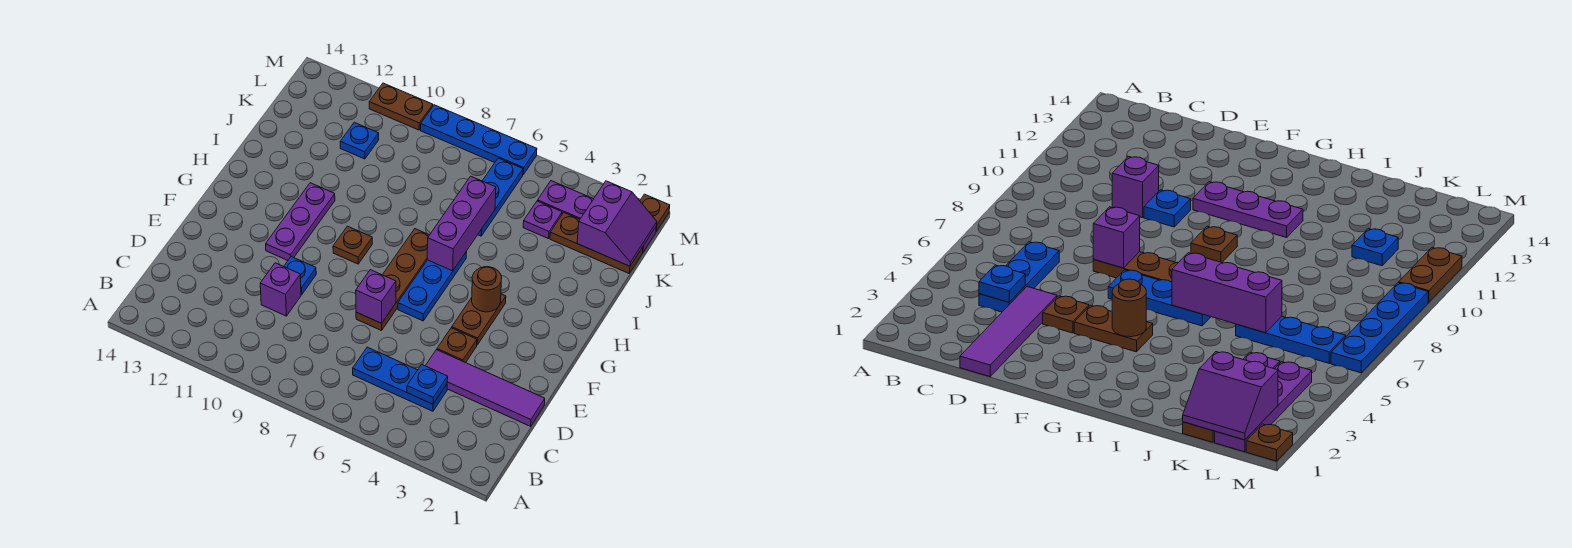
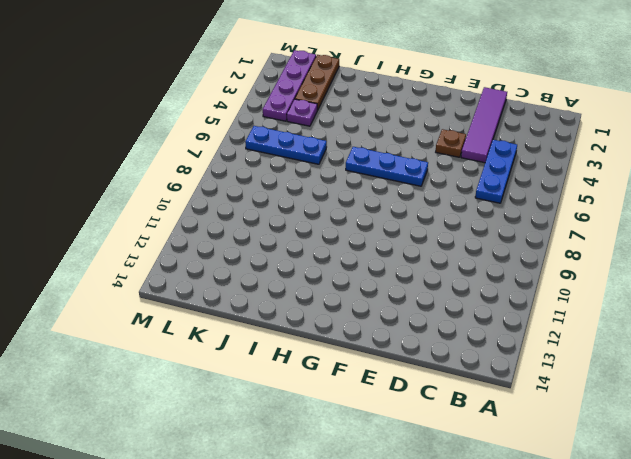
none -> purple brick D10 level 1
none -> brown plate E7:H7 level 1
none -> blue plate E10 level 1

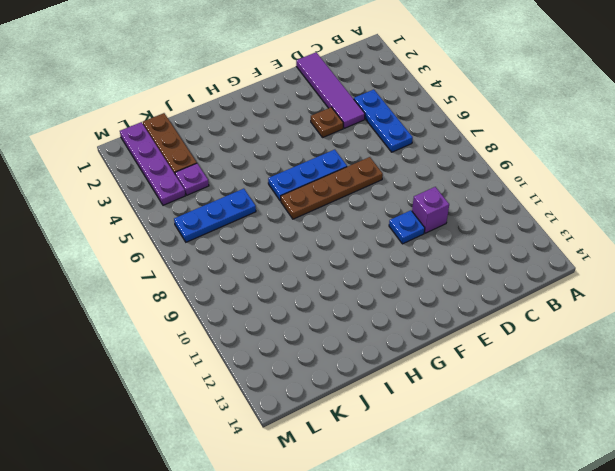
none -> brown plate F4:G4 level 1
none -> purple plate F11:H11 level 1
none -> brown plate G9 level 1

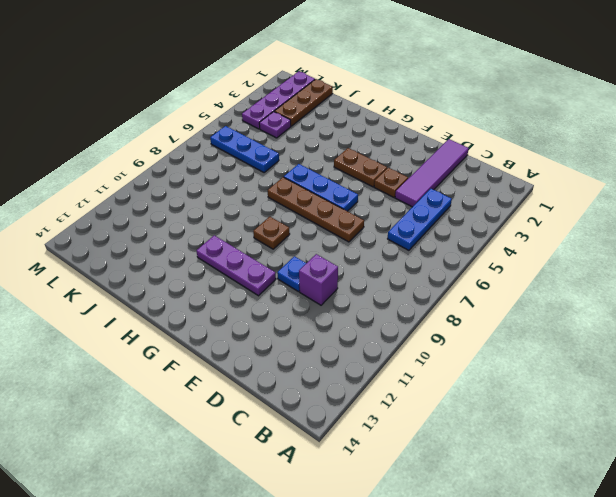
none -> blue plate K11 level 1
none -> brown plate M1 level 1
none -> blue plate M6:M9 level 1

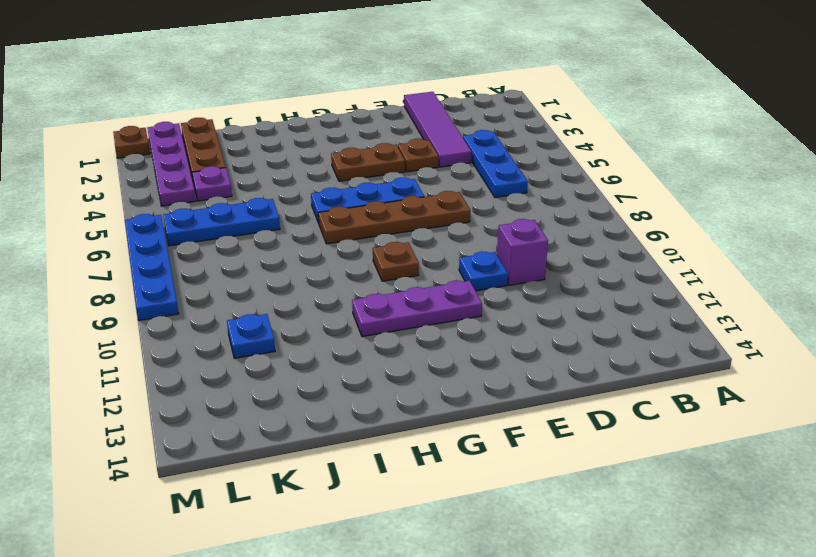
none -> brown plate M10:M11 level 1
none -> blue plate C4 level 2
none -> purple brick E7 level 2

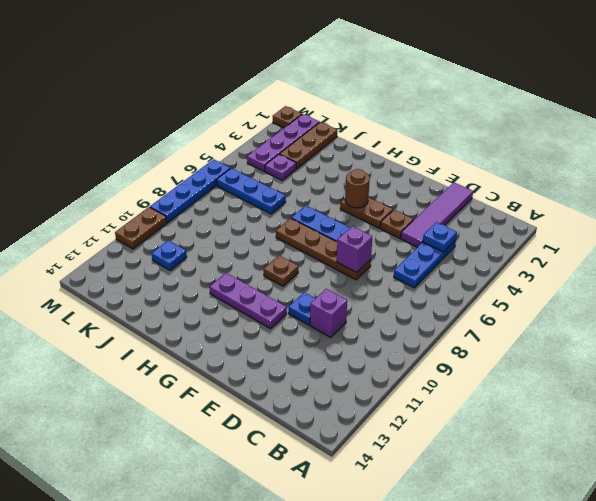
none -> purple brick H6:J6 level 2
none -> purple slope K1:L2 level 2 top 2

